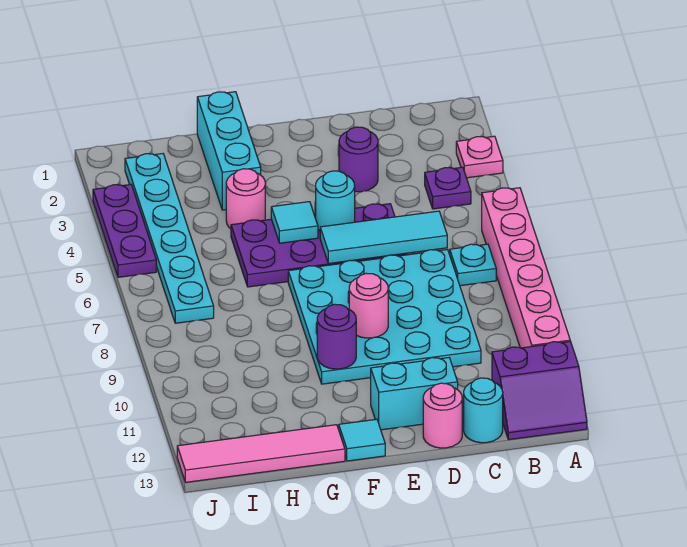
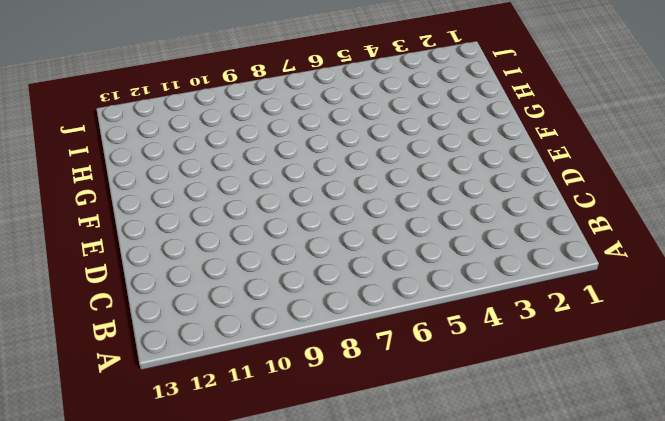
none -> pink plate A3 level 1
none -> pink brick A6:A11 level 1
none -> purple slope A12:B13 level 1 top 12

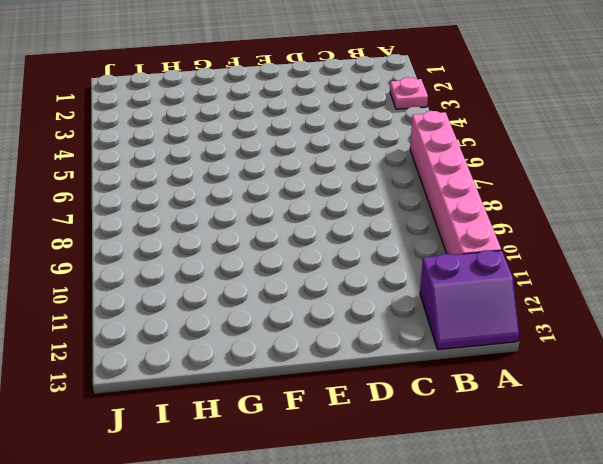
none -> purple plate B4 level 1
none -> cyan plate B7 level 1
none -> cyan plate C7:F10 level 1

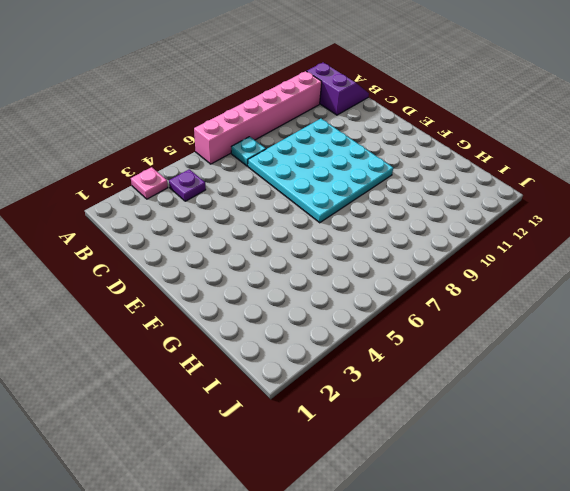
none -> cyan round brick C13 level 1
none -> purple round brick D3 level 1
none -> purple plate D5:G6 level 1

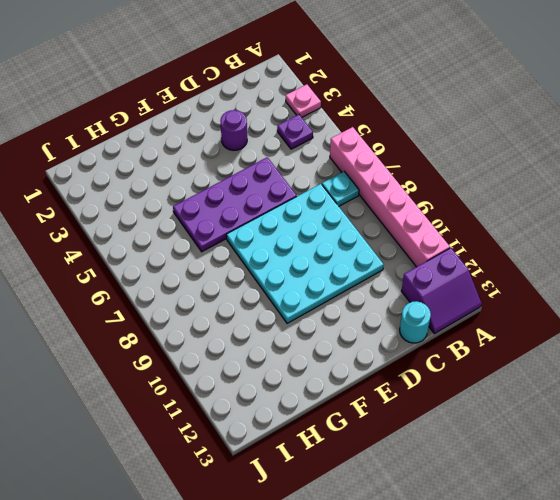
none -> cyan brick D12:E12 level 1
none -> pink round brick D13 level 1
none -> cyan tile F13 level 1

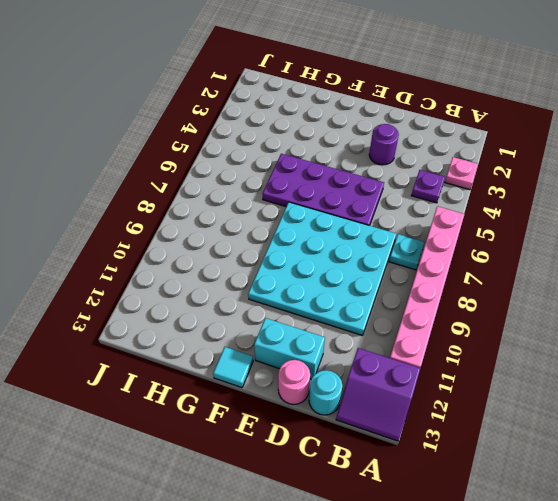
none -> cyan brick G1:G3 level 1
none -> pink round brick G4 level 1
none -> pink tile G13:J13 level 1

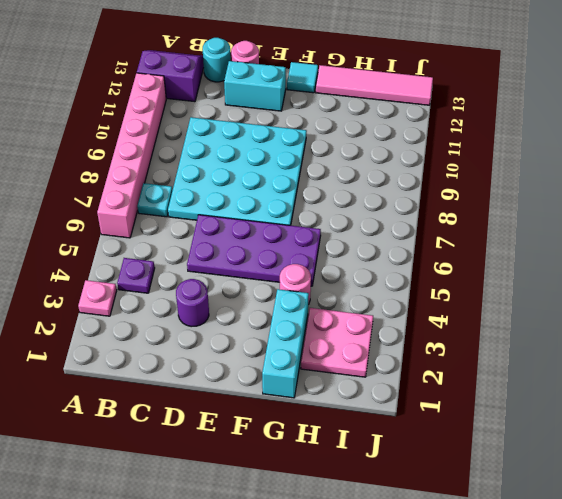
pink plate H2:I3 level 1 -> cyan plate I2:I7 level 1
none -> purple plate J3:J5 level 1
none -> cyan tile C6:E6 level 2
none -> cyan round brick E5 level 2

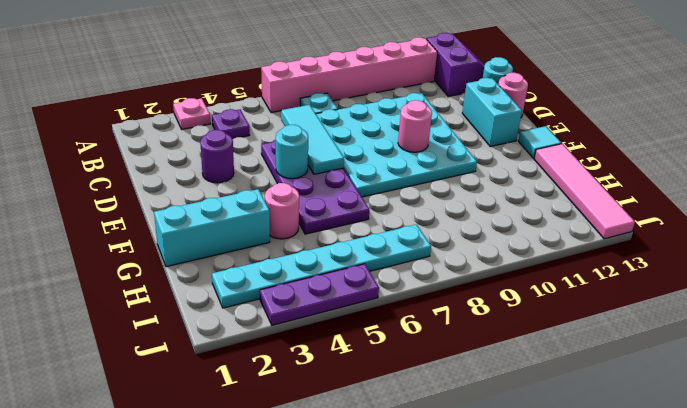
none -> cyan tile F5 level 2
none -> purple round brick F10 level 2

